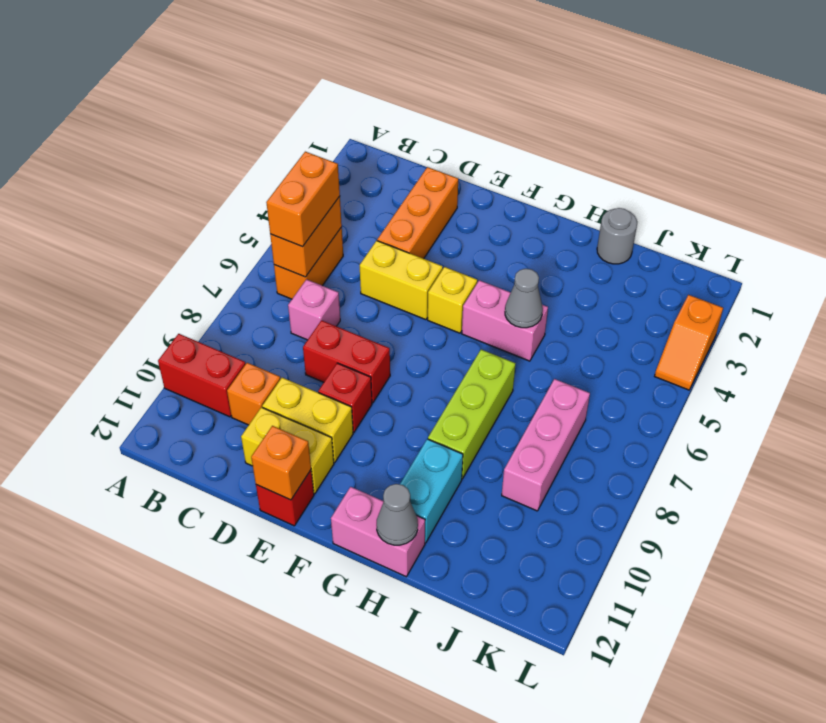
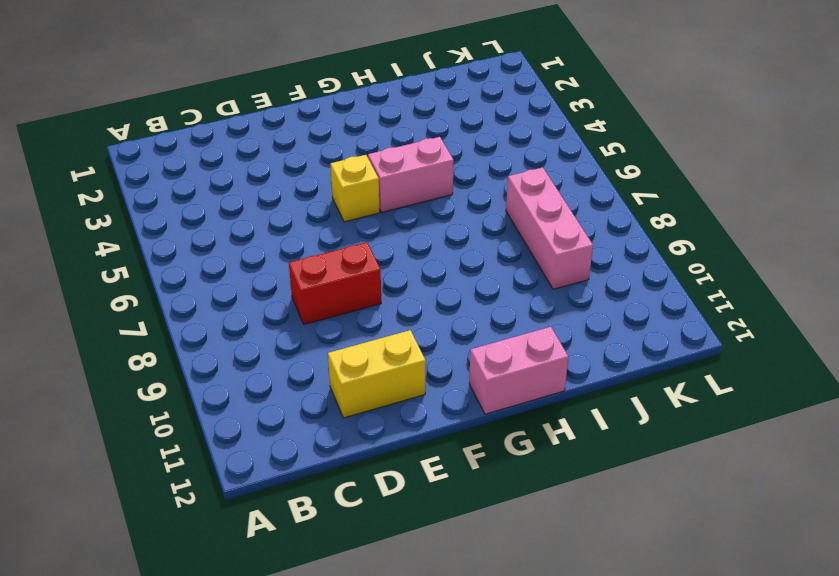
none -> red brick A10:B10 level 1
none -> orange brick B5:B6 level 1
none -> pink brick C7 level 1

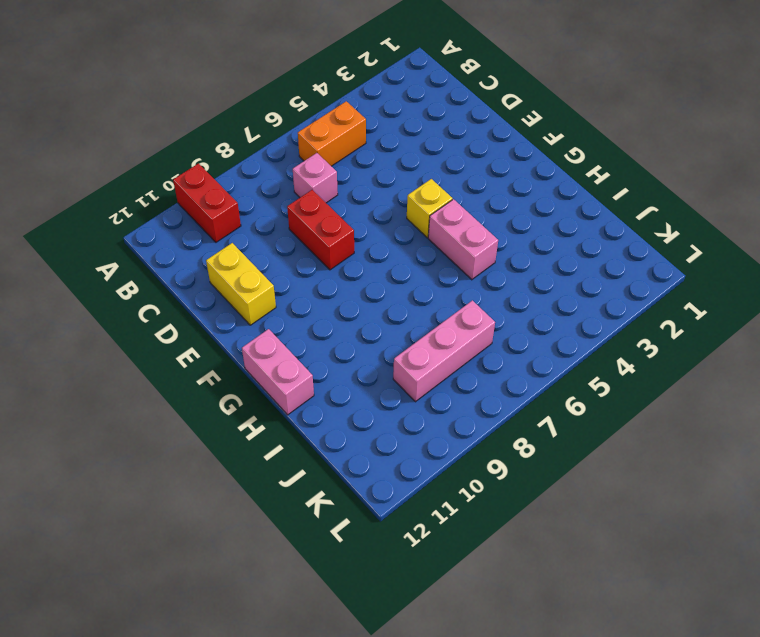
none -> orange brick C10 level 1
none -> orange brick D2:D4 level 1
none -> yellow brick D5:E5 level 1

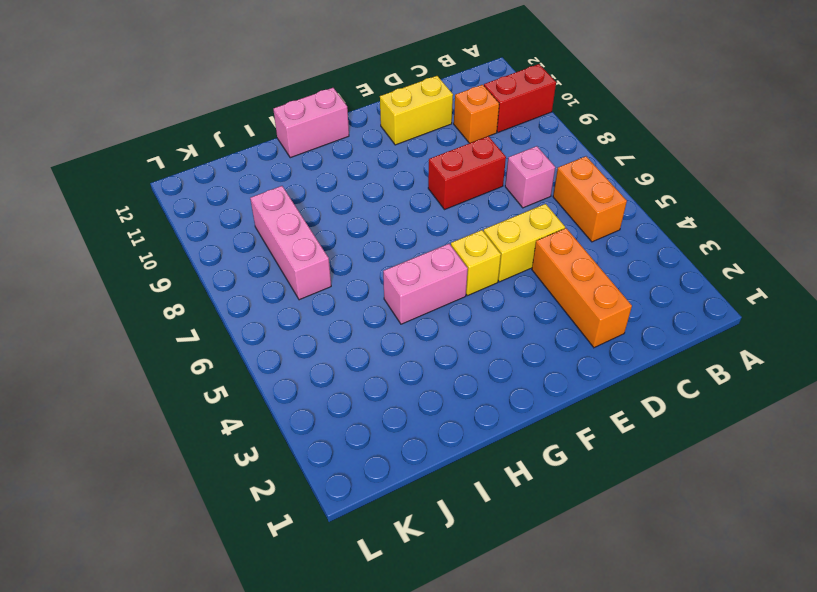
none -> yellow brick D10:E10 level 1
none -> red brick E9 level 1
none -> red brick E12 level 1

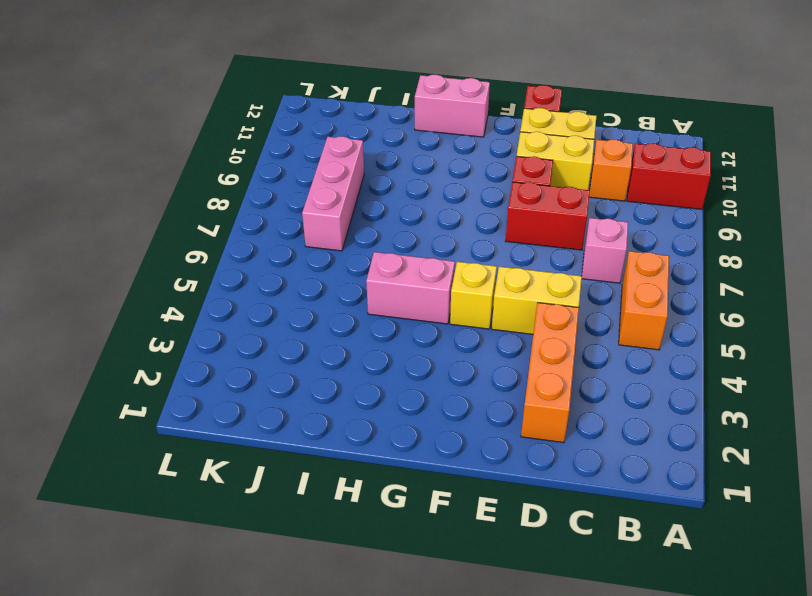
none -> lime brick H7:H9 level 1
none -> cyan brick H10:H11 level 1
none -> grey round brick I1 level 1

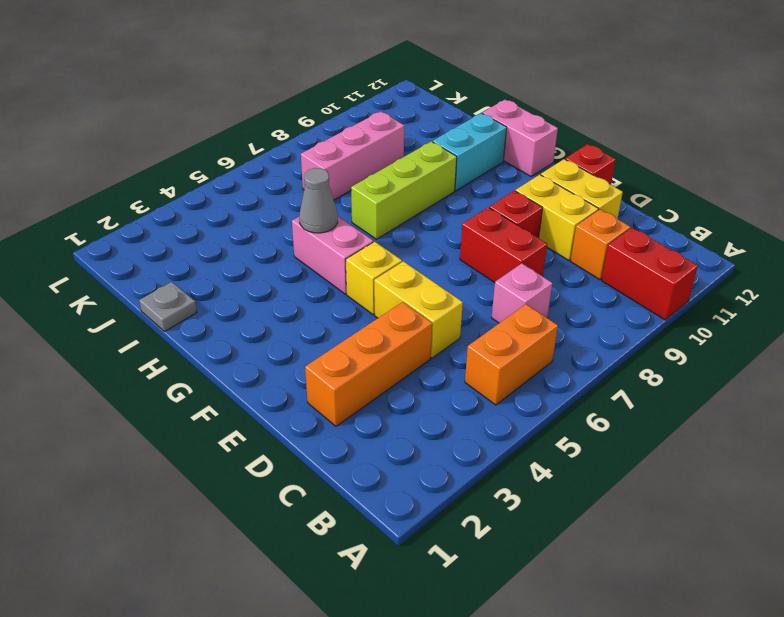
grey plate I1 level 1 -> grey round brick I1 level 1
none -> orange slope L3:L4 level 1 top 3
none -> orange brick B5:B6 level 2
none -> orange brick E12 level 2

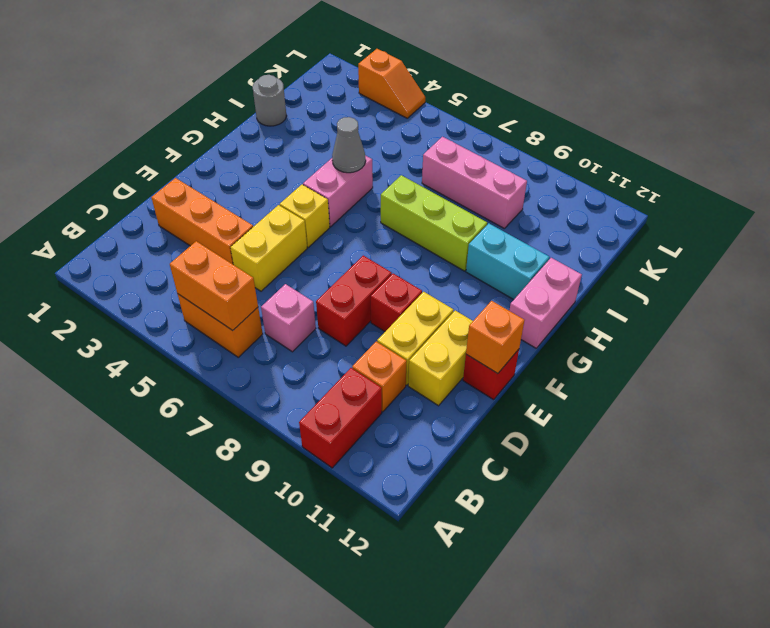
none -> grey cone H12 level 2
none -> orange brick B5:B6 level 3

